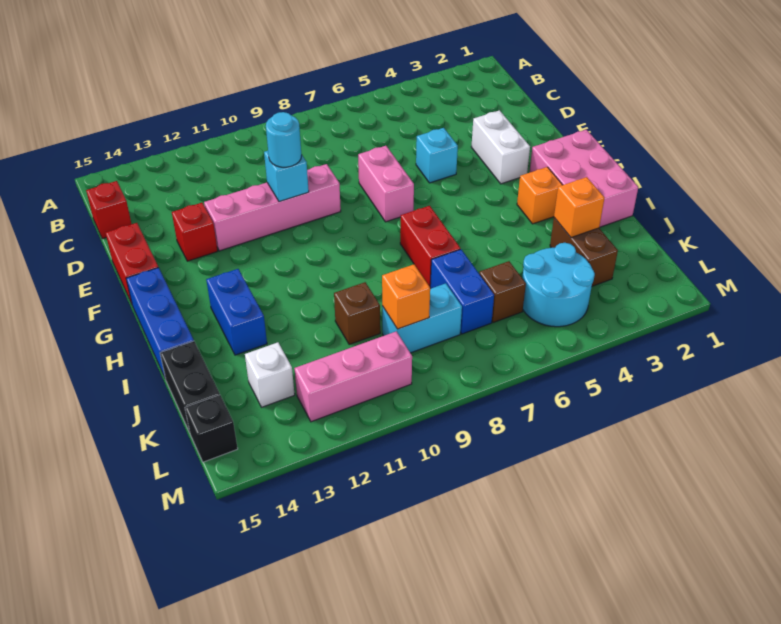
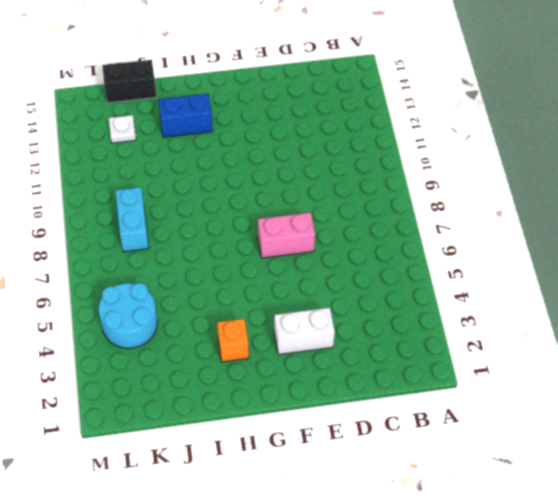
white plate K13 level 1 -> white brick K13 level 1
none -> red brick C15 level 1
none -> cyan brick E5 level 1
none -> pink brick E9:E12 level 1

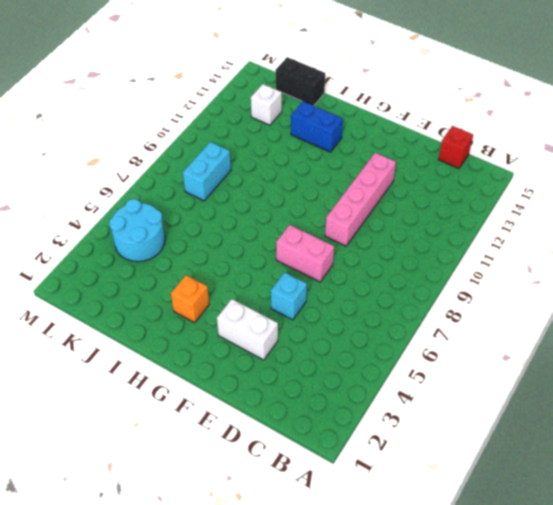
none -> red brick E13 level 1
none -> red brick E15:F15 level 1
none -> pink brick G1:I2 level 1

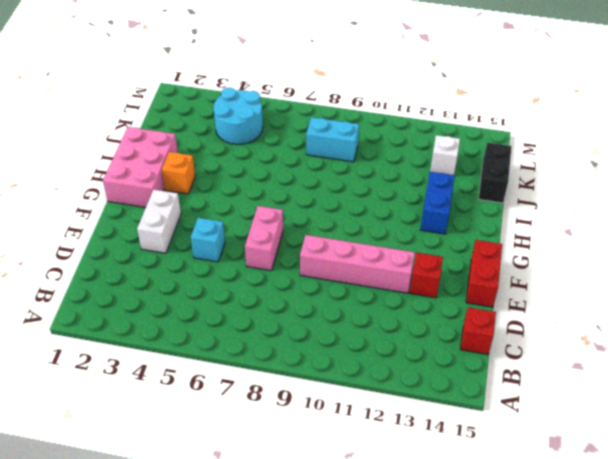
none -> blue brick G15:I15 level 1
none -> red brick H7:I7 level 1
none -> brown brick J3:K3 level 1

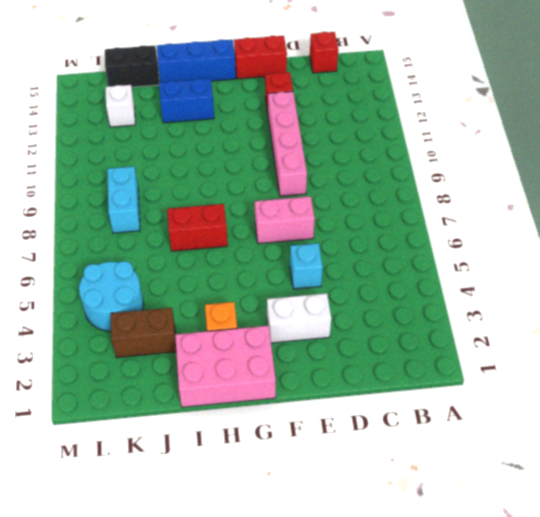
none -> blue brick J7:K7 level 1
none -> brown brick J10 level 1
none -> brown brick K6 level 1

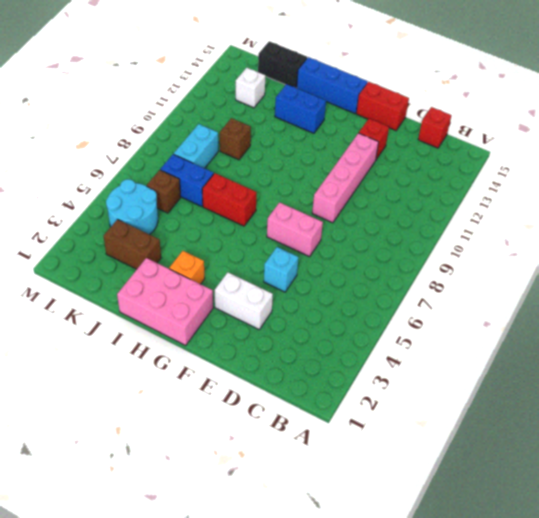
none -> pink brick L10:L12 level 1
none -> black brick L15 level 1
none -> cyan brick E10 level 2

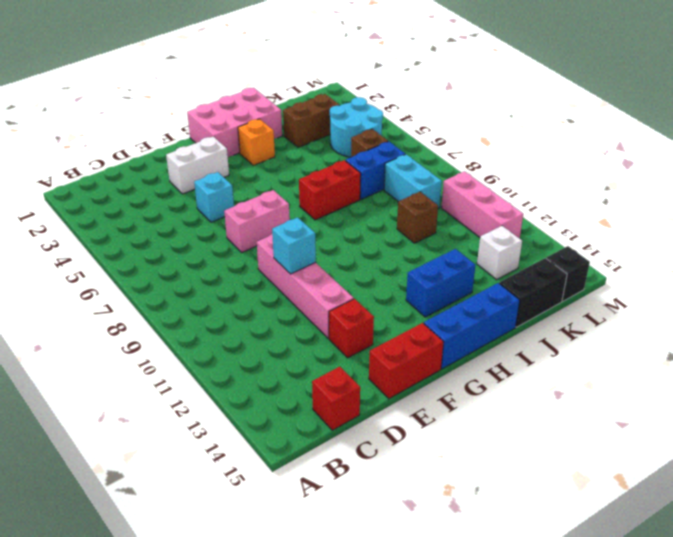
none -> orange brick J3 level 2
none -> orange brick K9 level 2
none -> cyan round brick E10 level 3

